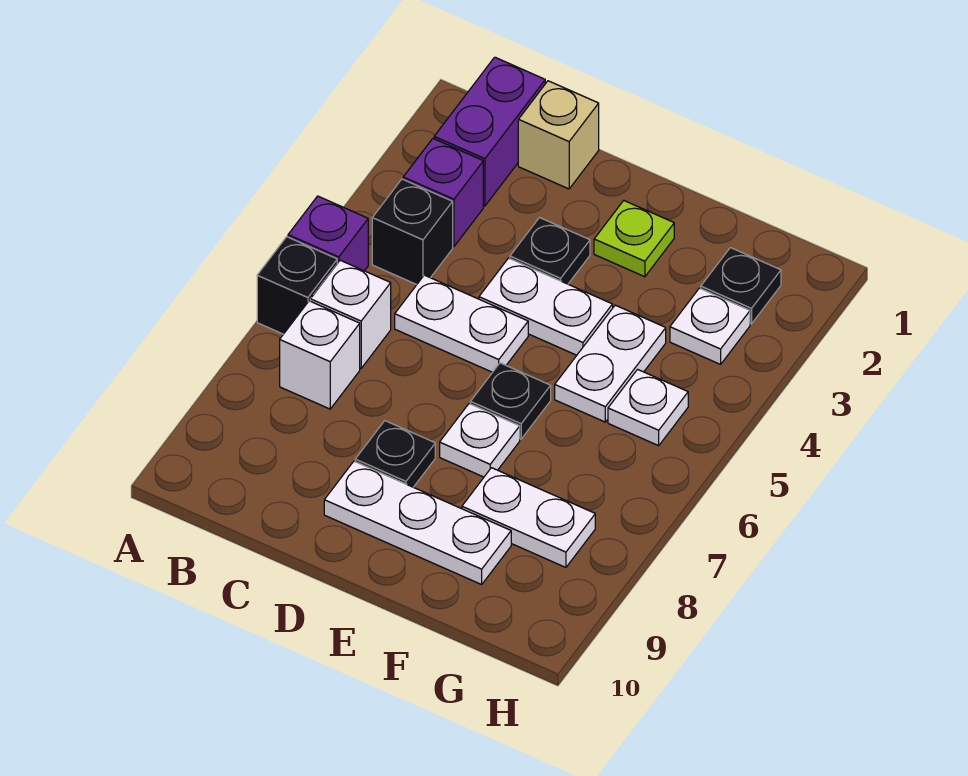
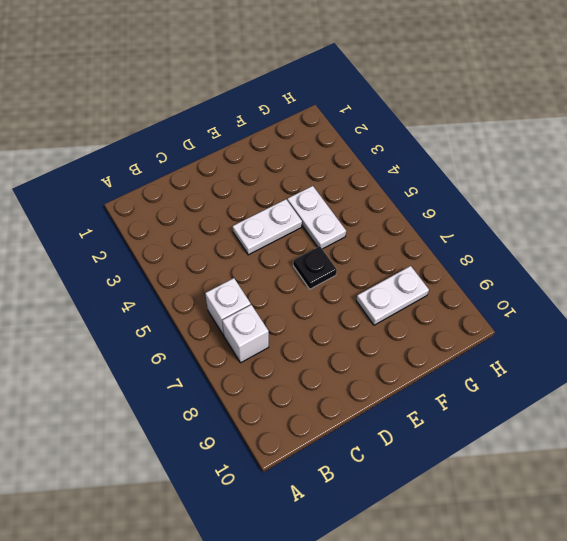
none -> purple brick A5 level 1
none -> black brick A6 level 1
none -> purple brick B1:B2 level 1

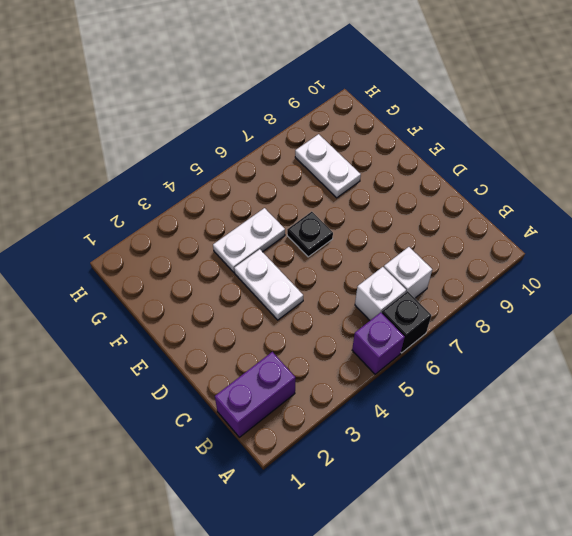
none -> purple brick B3 level 1
none -> black brick B4 level 1
none -> tan brick C1 level 1

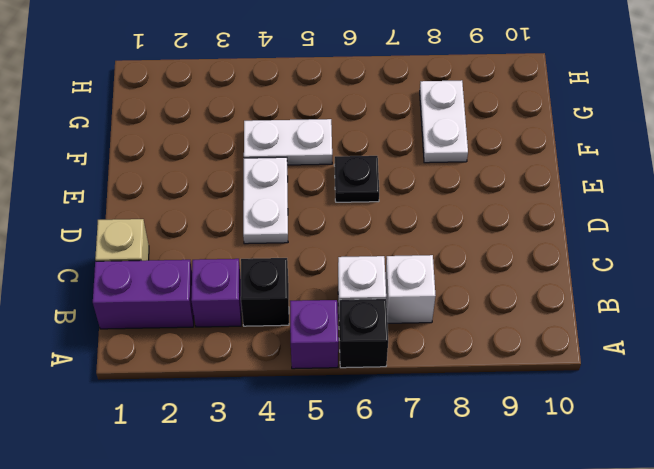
none -> white plate C5:D5 level 1
none -> black plate D3 level 1
none -> black plate D8 level 1

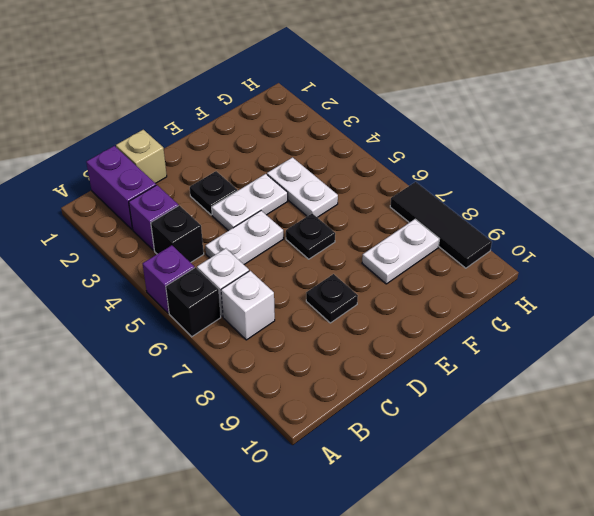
black tile H7:H9 level 1 -> none
none -> white plate D9:F9 level 1
none -> lime plate E2 level 1
none -> white plate E7 level 1

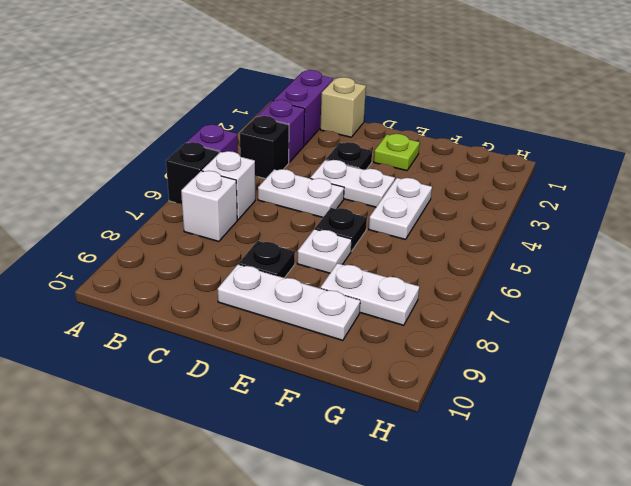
none -> black plate G2 level 1
none -> white plate G3 level 1
none -> white plate G5 level 1

